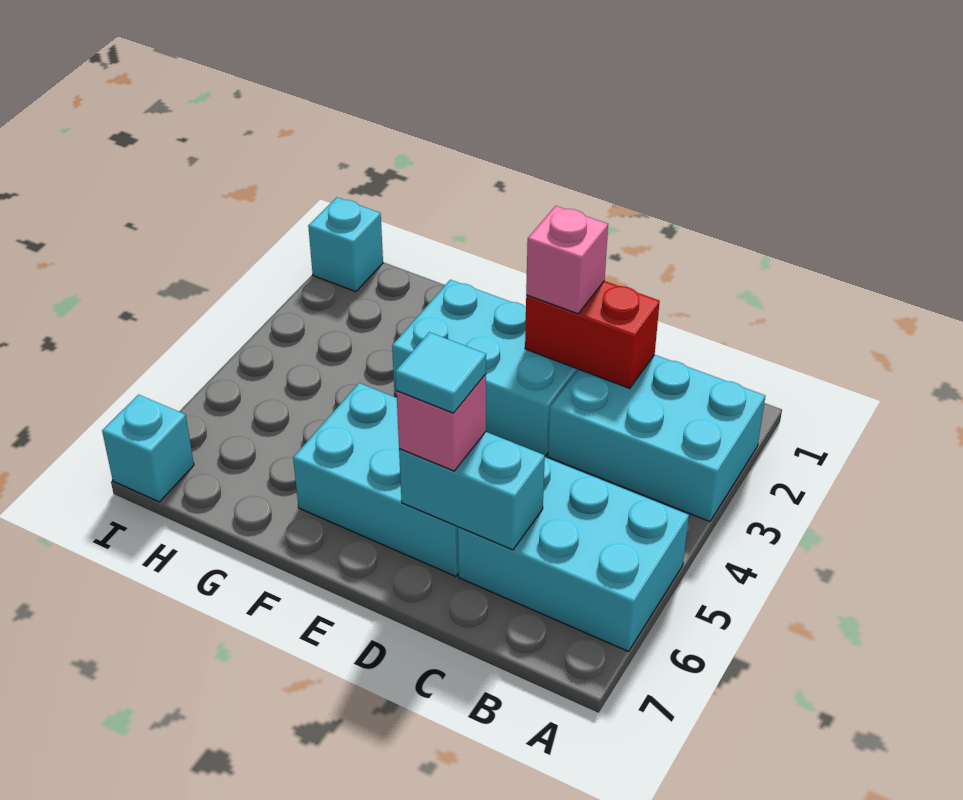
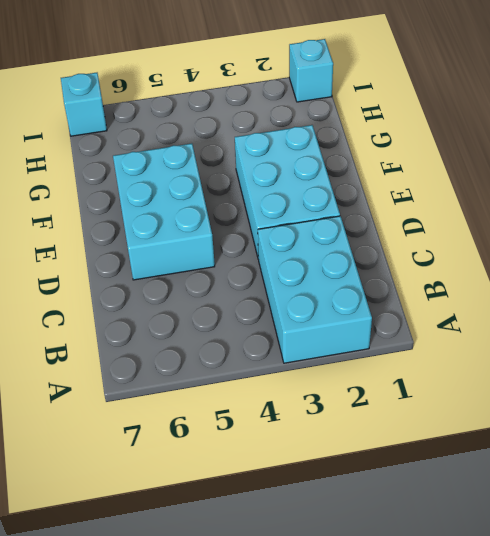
none -> cyan brick A5:C6 level 1
none -> red brick C2:D2 level 2

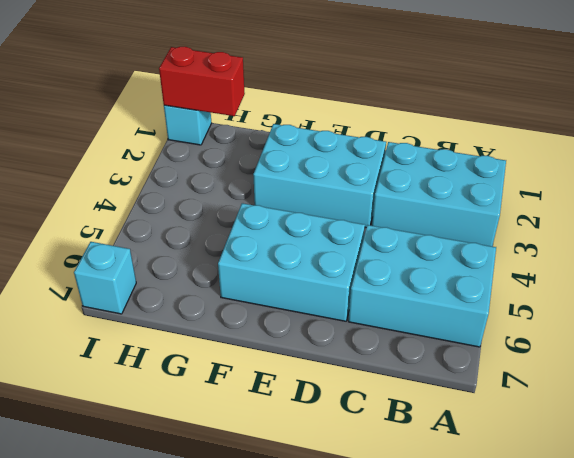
red brick H1:I1 level 2 -> red brick C2:D2 level 2
none -> cyan brick C6:D6 level 2
none -> pink brick D2 level 3

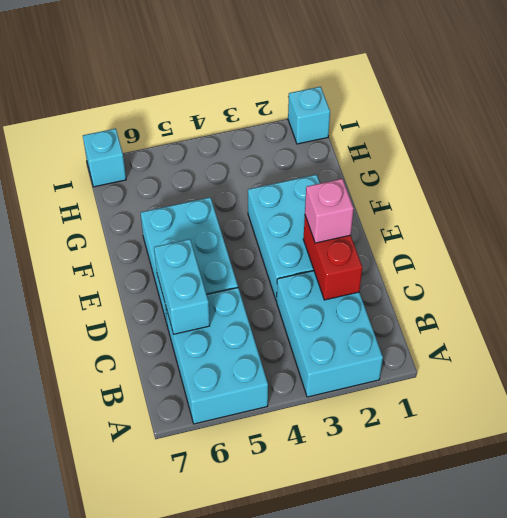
none -> pink brick D6 level 3
none -> cyan tile D6 level 4

